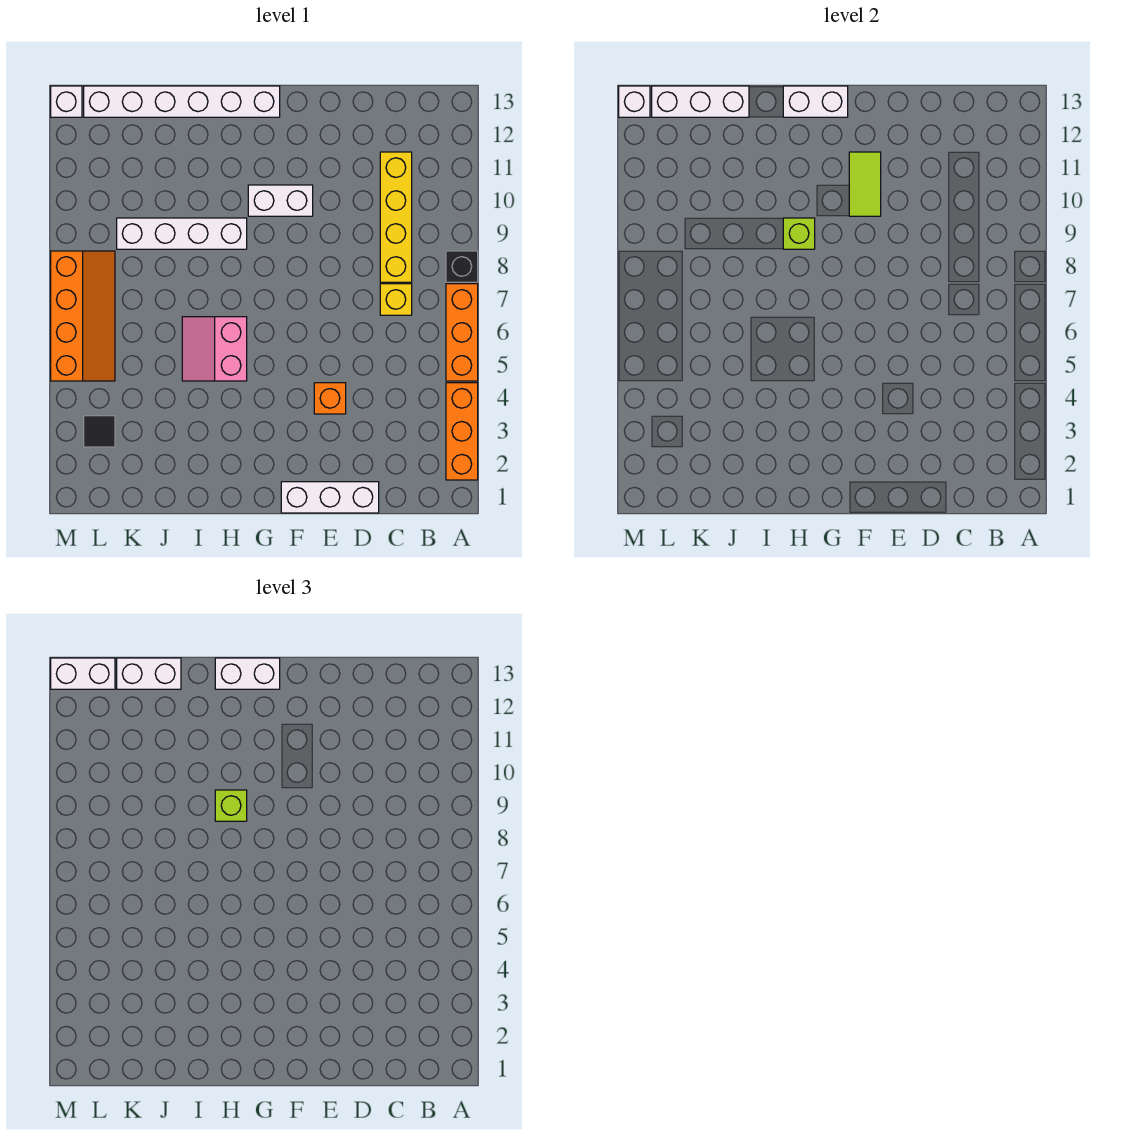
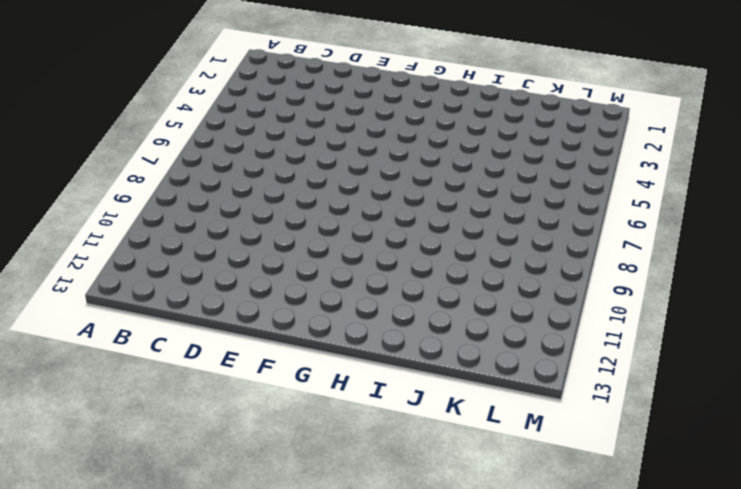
none -> orange brick A2:A4 level 1
none -> orange brick A5:A7 level 1
none -> black brick A8 level 1

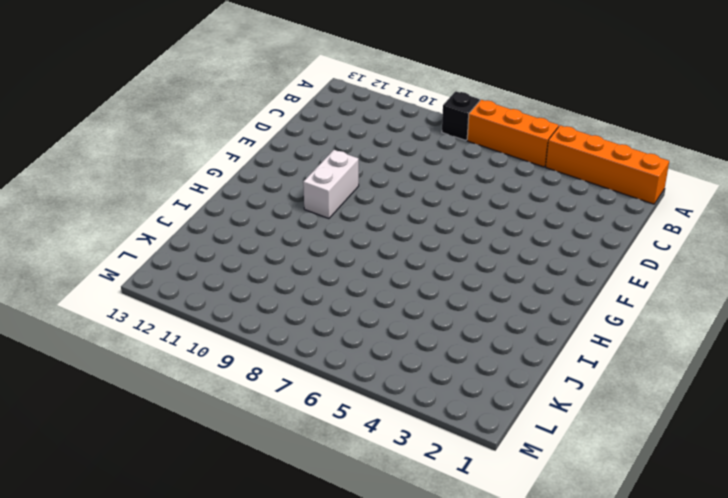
orange brick A1:A4 level 1 -> orange brick A2:A4 level 1
none -> yellow brick C7 level 1
none -> yellow brick C8:C11 level 1
none -> white brick D1:F1 level 1

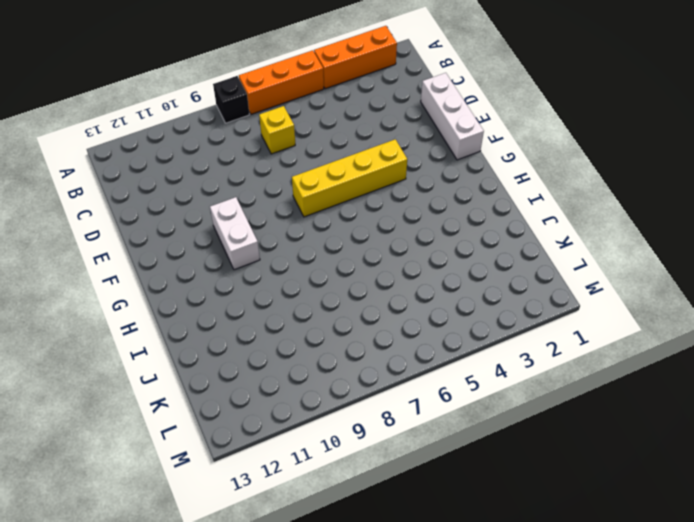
yellow brick F4:F7 level 1 -> yellow brick C8:C11 level 1
none -> orange brick E4 level 1
none -> white brick G13:L13 level 1
none -> pink slope H5:I6 level 1 top H

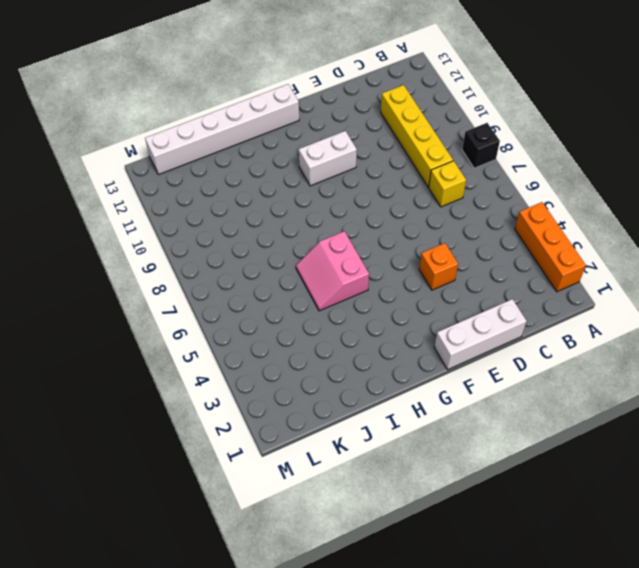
none -> orange brick A5:A7 level 1
none -> white brick H9:K9 level 1
none -> black tile L3 level 1

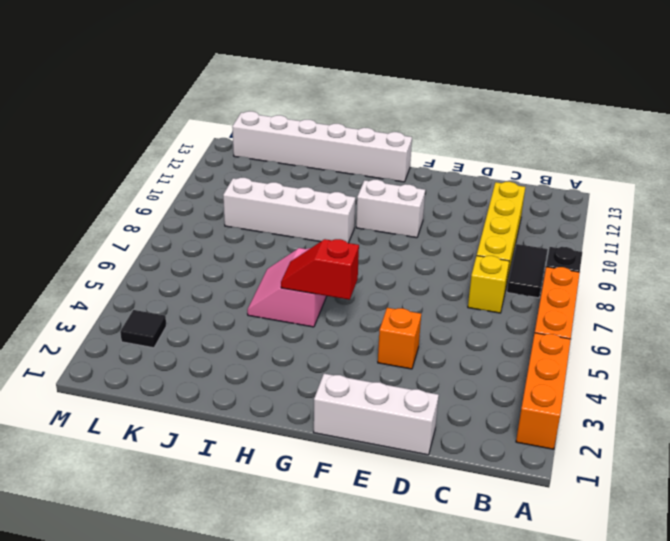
black tile B8:B9 level 1 -> none
red slope G5:H5 level 2 top G -> none
none -> orange slope L5:M8 level 1 top M
none -> white brick M13 level 1
none -> lime tile F10:F11 level 2

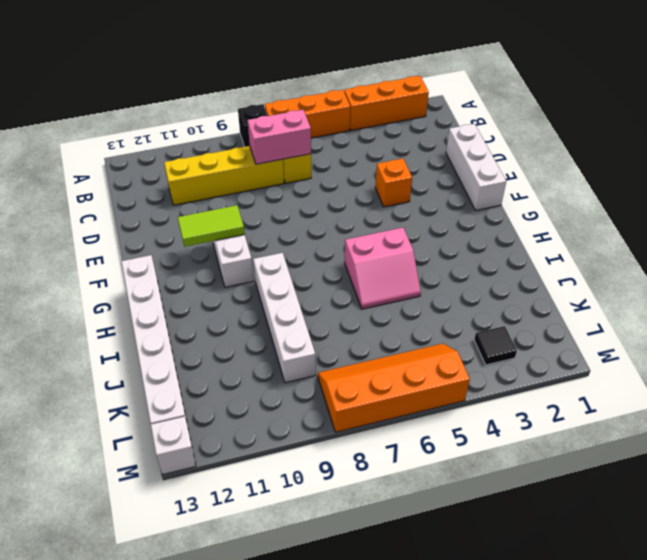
pink brick C7:C8 level 2 -> none
none -> white brick G13:H13 level 2
none -> lime brick H9 level 2
none -> white brick J13:L13 level 2

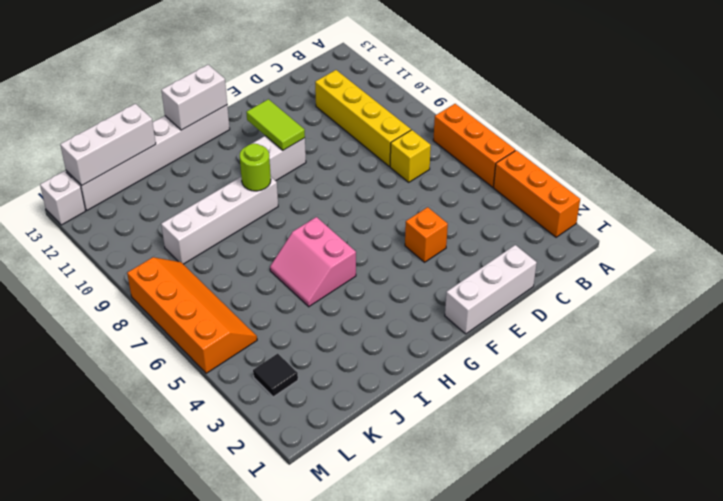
lime round brick H9 level 2 -> lime brick H9 level 2
none -> black brick A8 level 1
none -> white brick M13 level 2
none -> white brick G13:H13 level 3

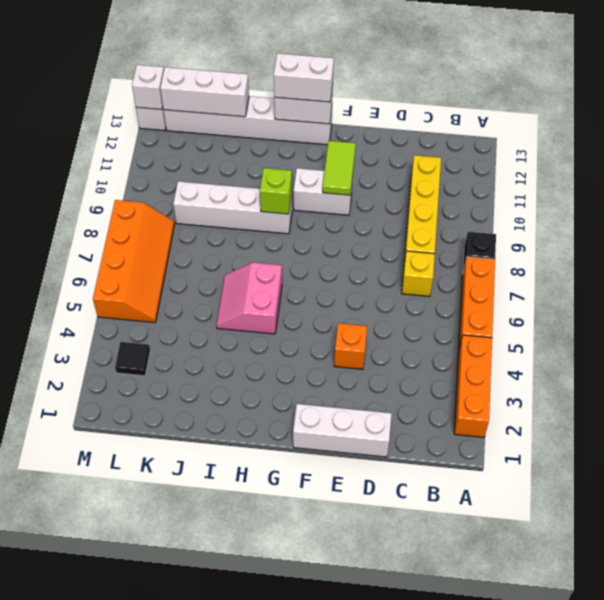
none -> lime brick H9 level 3
none -> white brick J13:K13 level 3
none -> white brick L13:M13 level 3

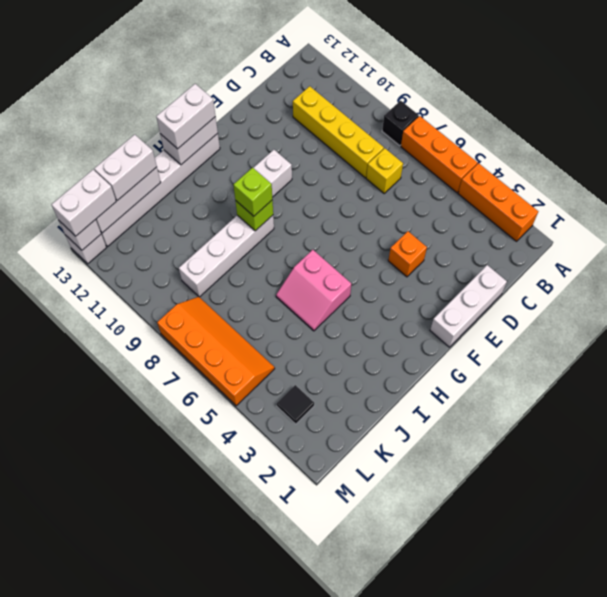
none -> lime tile F10:F11 level 2

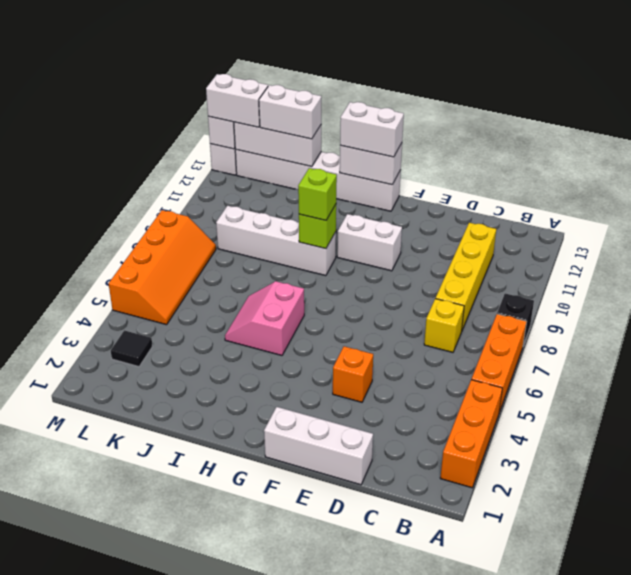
none -> lime tile F10:F11 level 2

